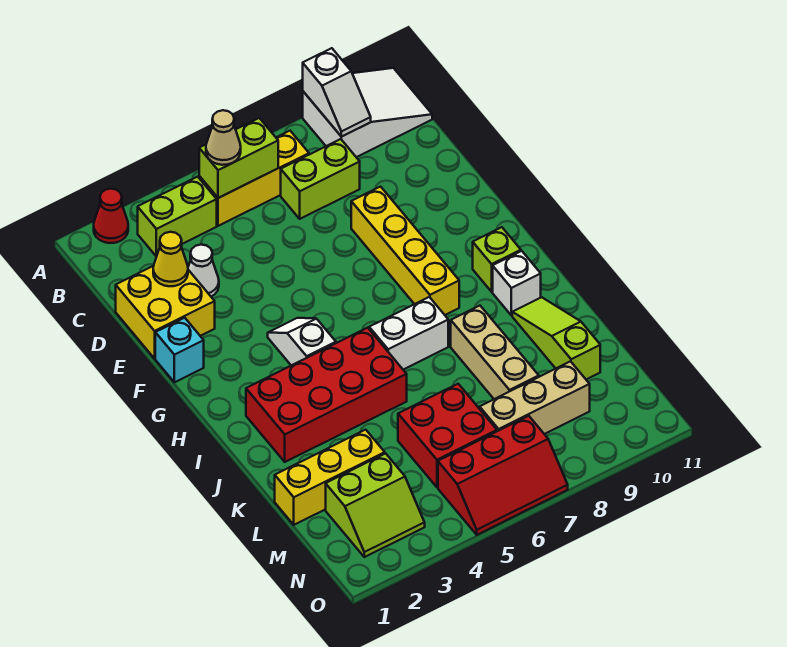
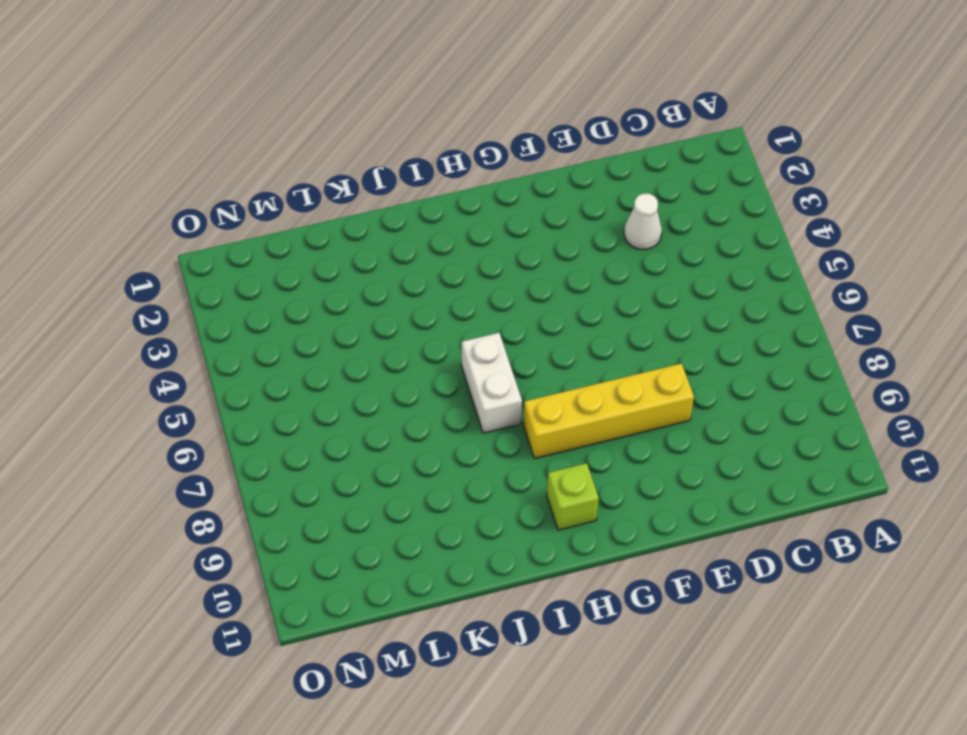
none -> red cone A2 level 1
none -> white slope A9:B11 level 1 top 9
none -> lime brick B3:B4 level 1

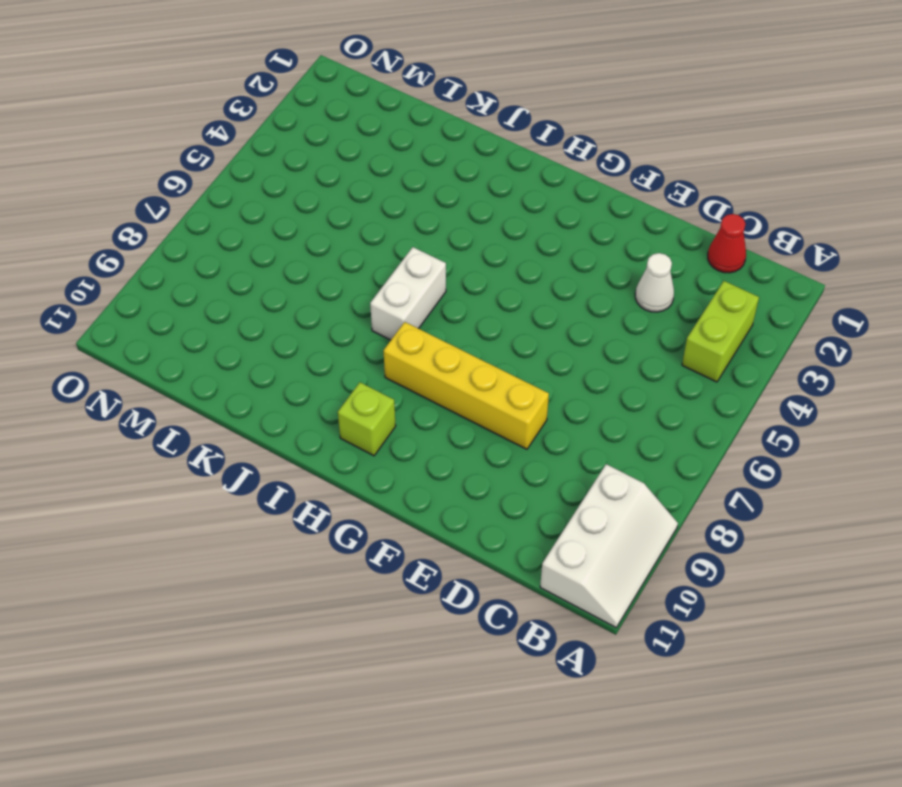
white slope A9:B11 level 1 top B -> white slope A9:B11 level 1 top 9
red cone C1 level 1 -> red cone A2 level 1
none -> yellow brick B5:B7 level 1
none -> lime brick C7:C8 level 1
none -> yellow brick D1:E2 level 1

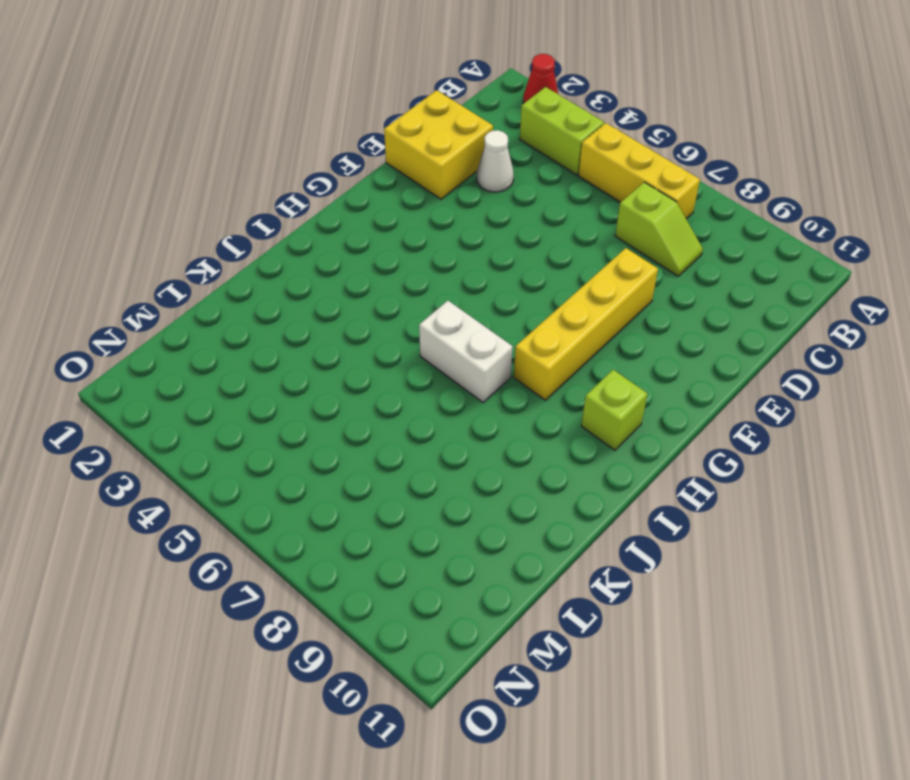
lime slope C7:C8 level 1 top 7 -> lime brick C7:C8 level 1
none -> white slope A9:B11 level 1 top 9
none -> cyan brick F1 level 1
none -> white slope G4:H4 level 1 top H

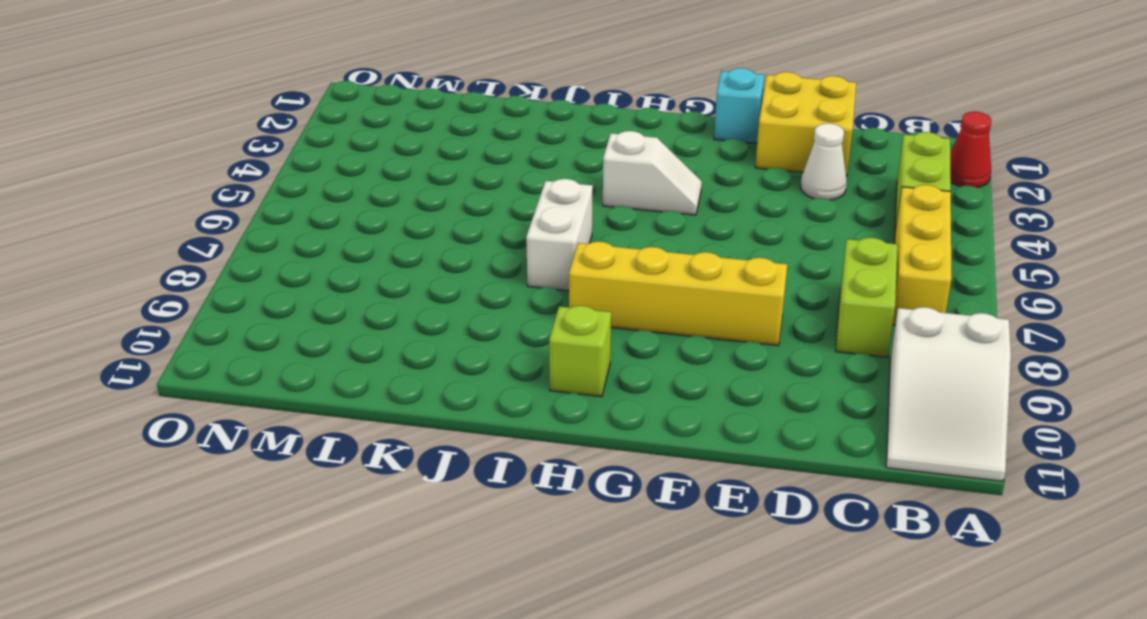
none -> red brick I2:J5 level 1
none -> white brick I10 level 1
none -> tan brick J8:L8 level 1

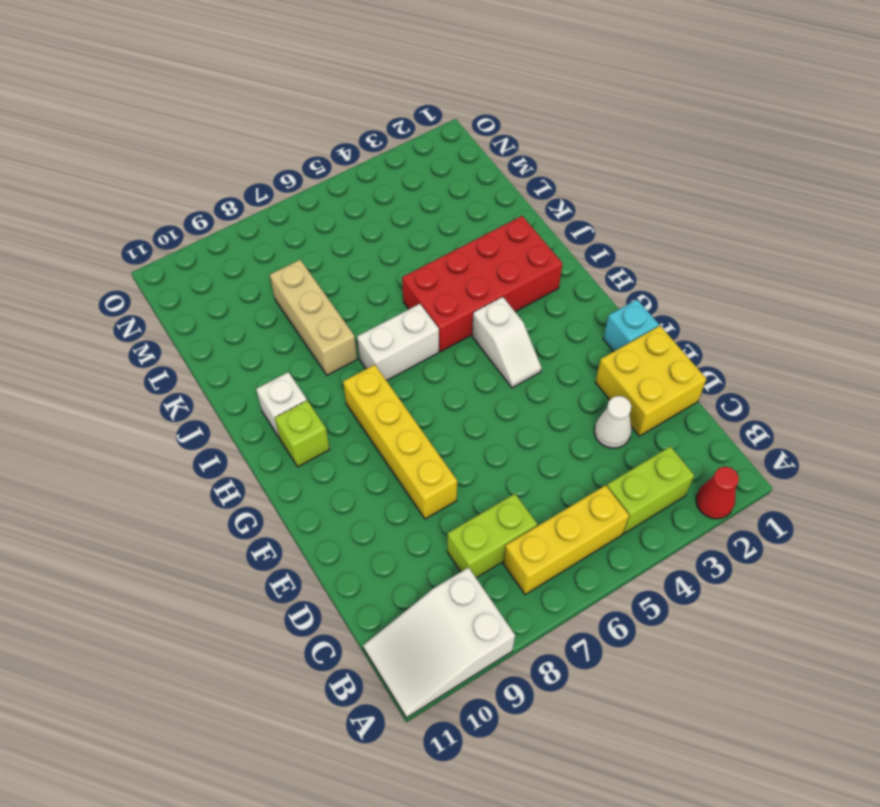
none -> lime slope J10:L10 level 1 top L
none -> yellow brick L1:L3 level 1
none -> red brick L5:M6 level 1

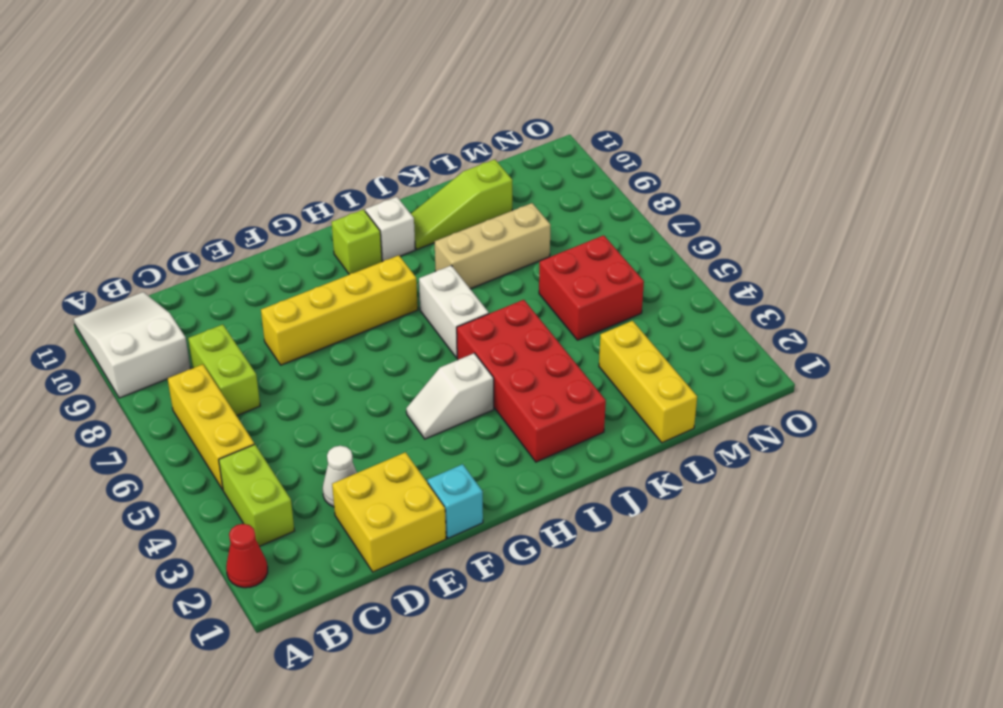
none -> lime slope M2:N3 level 1 top M
none -> tan brick M7:M9 level 1
none -> red slope N5:O7 level 1 top N

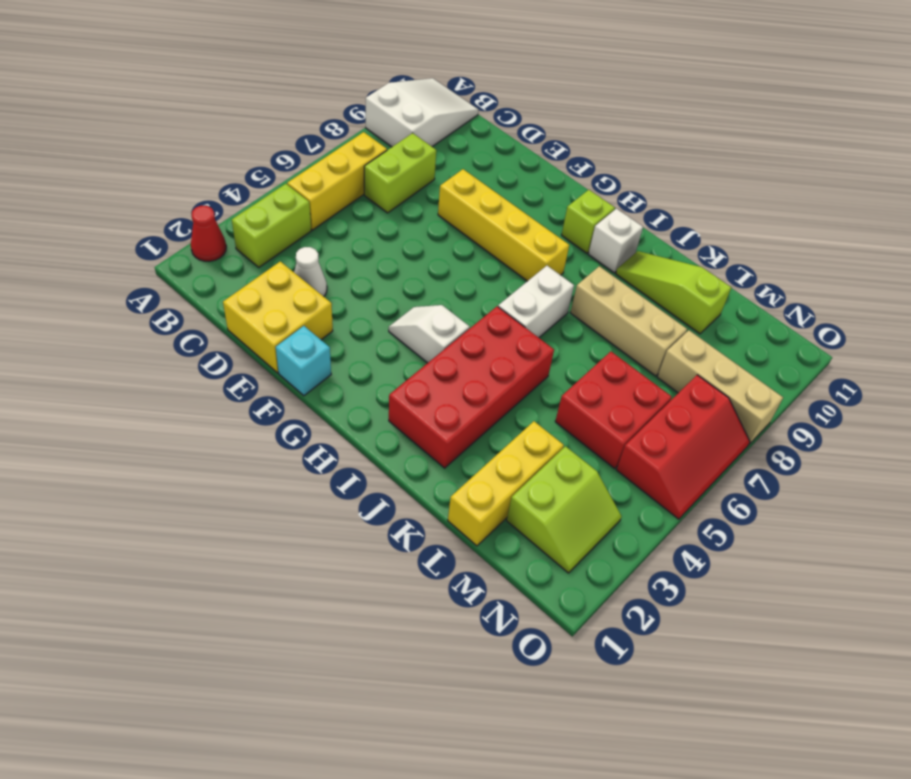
tan brick M8:O8 level 1 -> tan brick M7:M9 level 1
none -> white slope A9:B9 level 2 top A
none -> lime brick B5:B6 level 2
none -> yellow cone D2 level 2

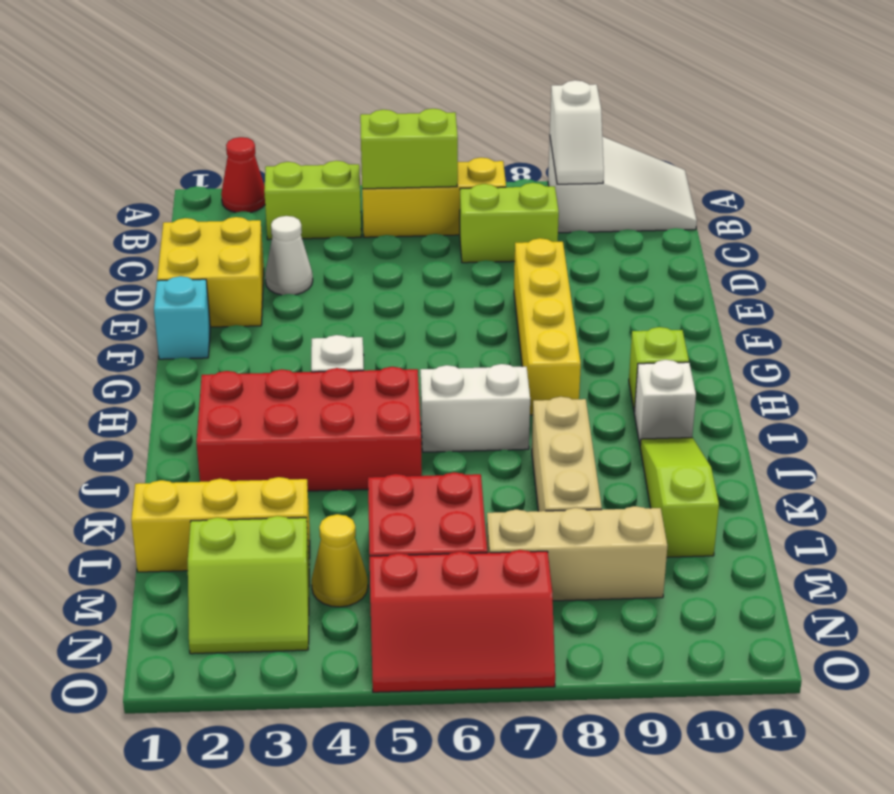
yellow cone M4 level 1 -> yellow cone D2 level 2
none -> tan cone B5 level 3

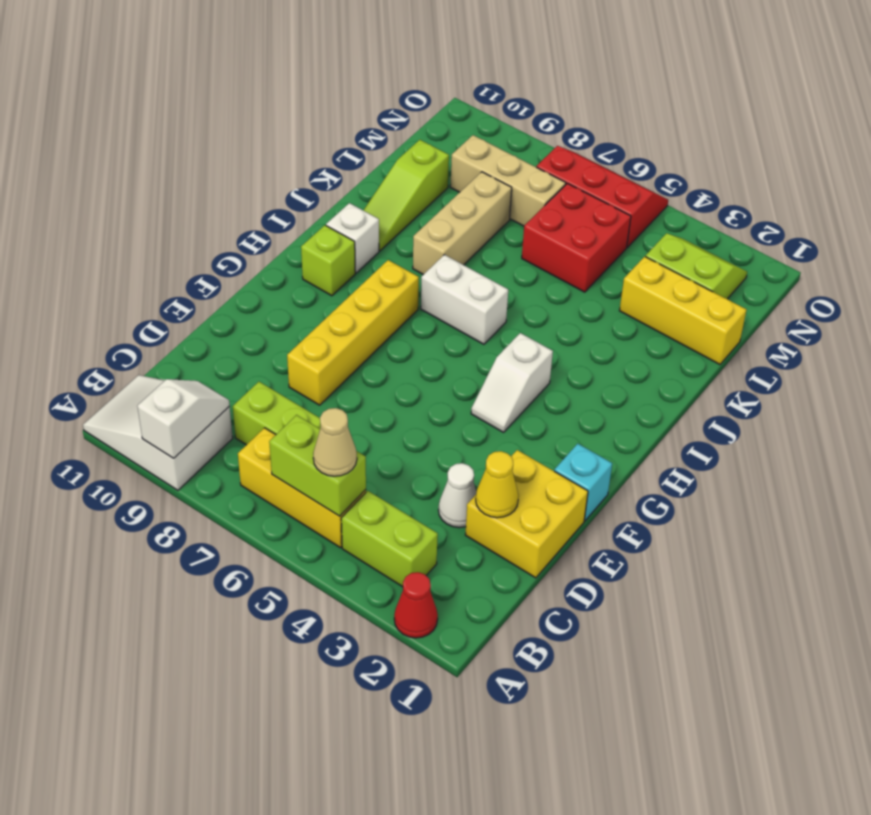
none -> red brick I2:J5 level 1

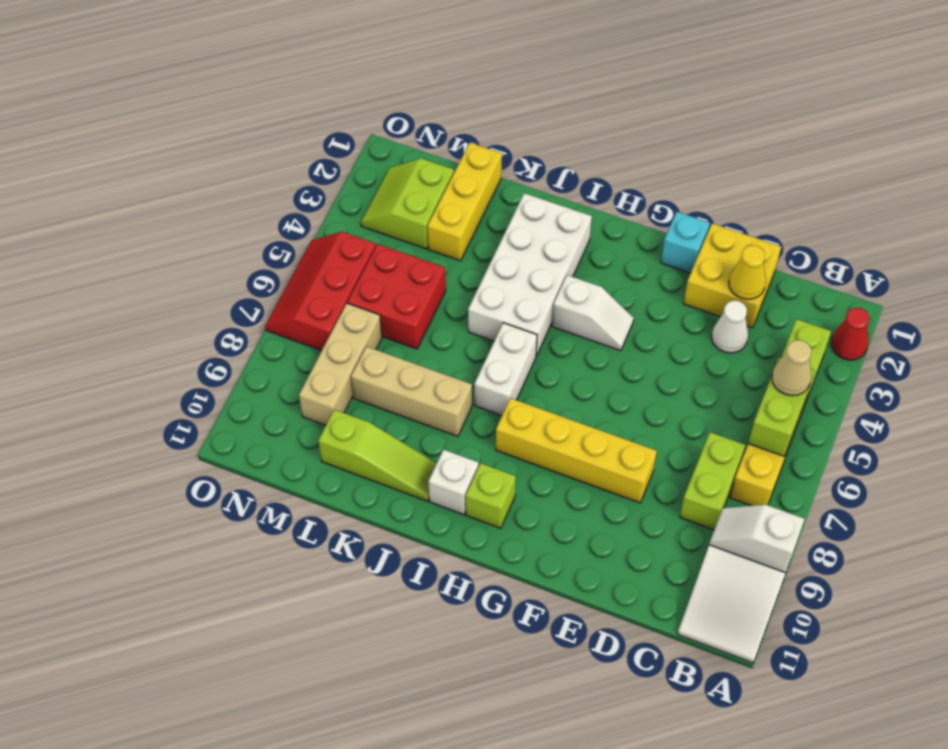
white brick I2:J5 level 1 -> red brick I2:J5 level 1

